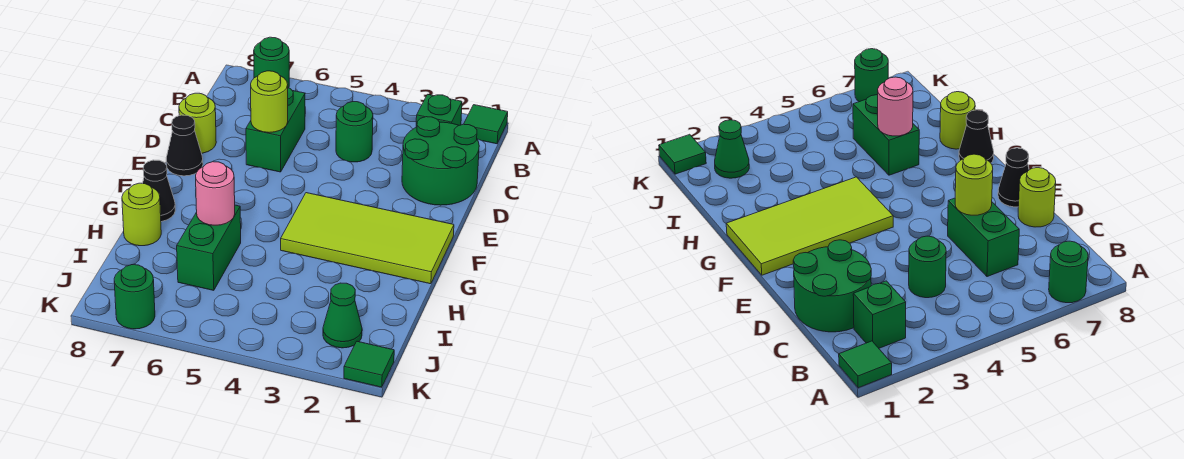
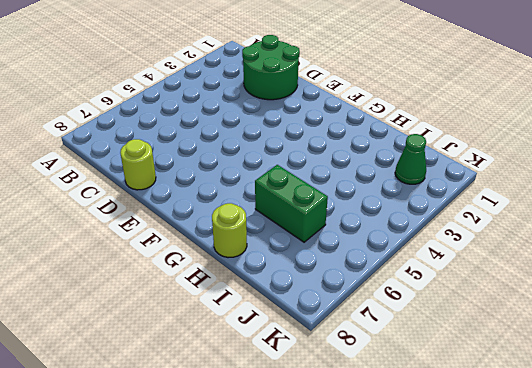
none -> green tile A1 level 1
none -> green round brick A7 level 1
none -> green brick B2 level 1

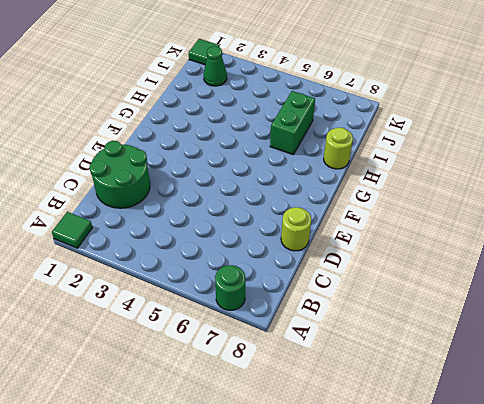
none -> green brick B2 level 1
none -> green round brick C4 level 1
none -> green brick C6:D6 level 1

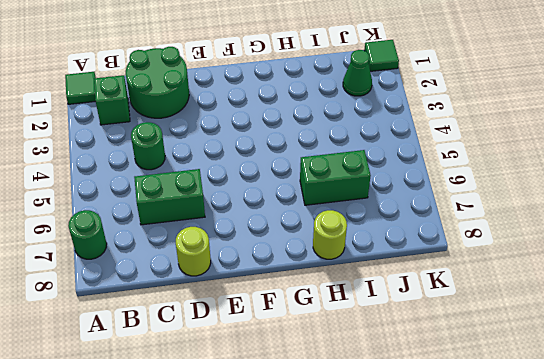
none -> black cone E8 level 1
none -> lime tile F1:G4 level 1
none -> black cone G8 level 1

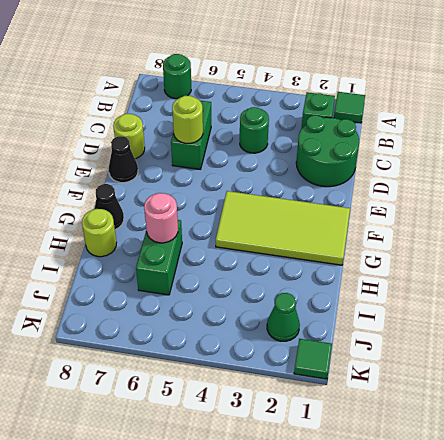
none -> green round brick K7 level 1

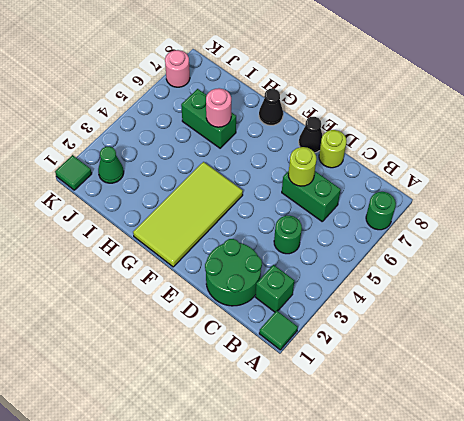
pink round brick K7 level 1 -> green round brick K7 level 1
none -> lime round brick H8 level 1

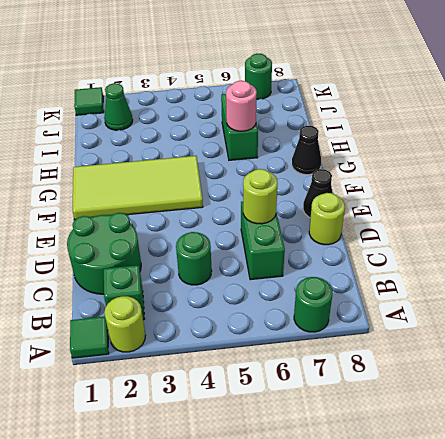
lime round brick A2 level 1 -> lime round brick H8 level 1

